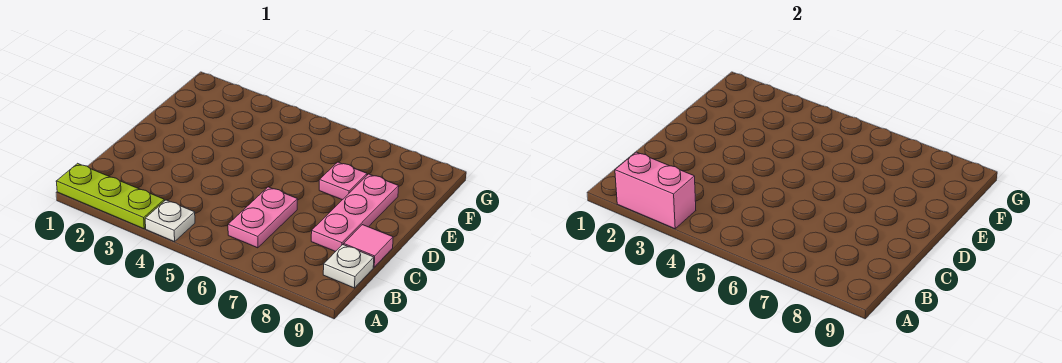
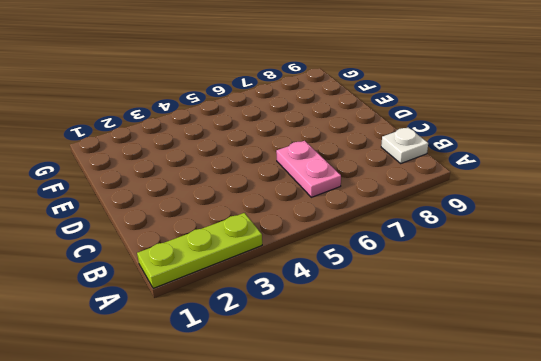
none -> white plate A4 level 1
none -> pink plate C8:E8 level 1

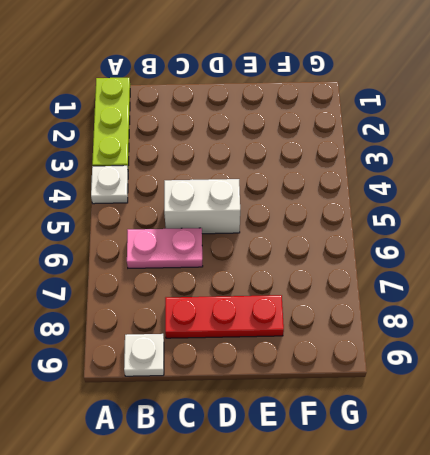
white brick C5:D5 level 1 -> none
red plate C8:E8 level 1 -> pink plate C8:E8 level 1
none -> pink tile C9 level 1
none -> pink plate E7 level 1

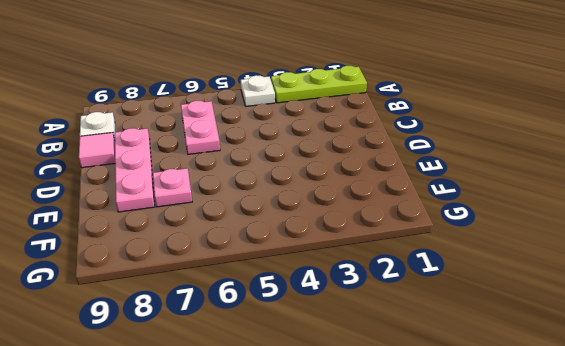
none -> pink brick A2:A3 level 2

